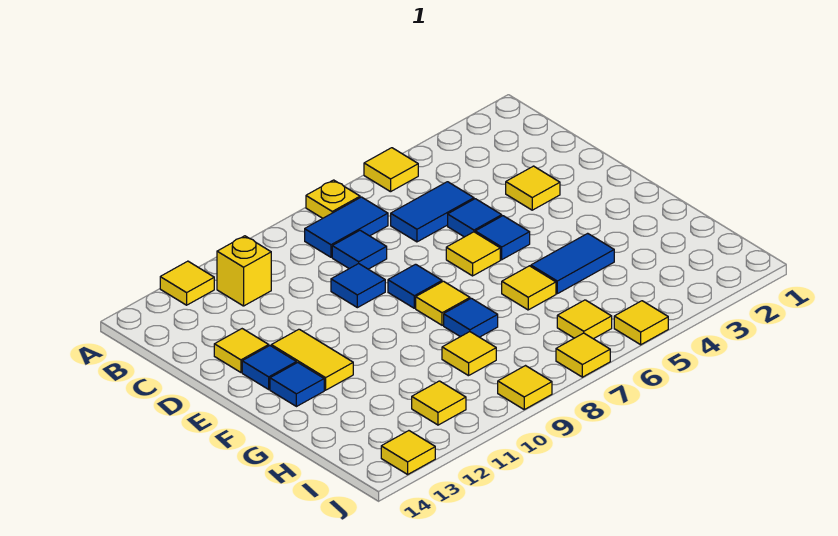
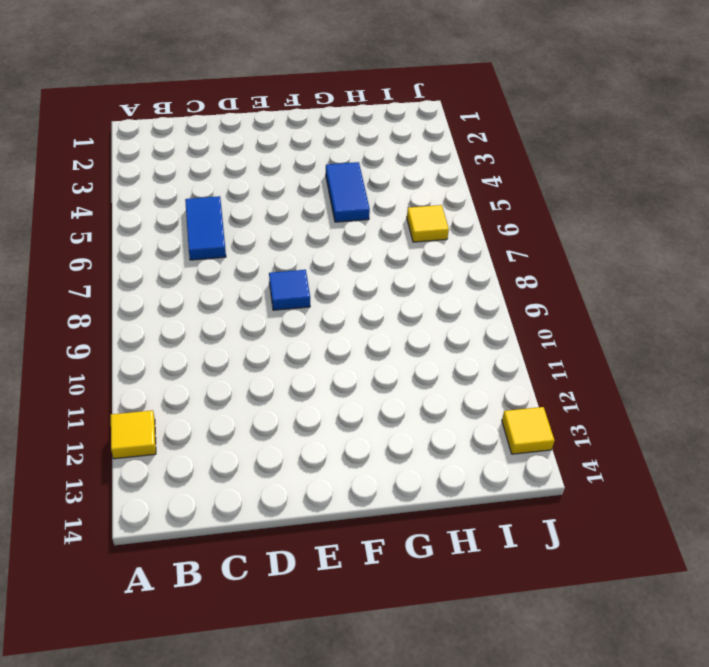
none -> yellow tile A5 level 1
none -> yellow plate A7 level 1
none -> blue tile B7:B8 level 1

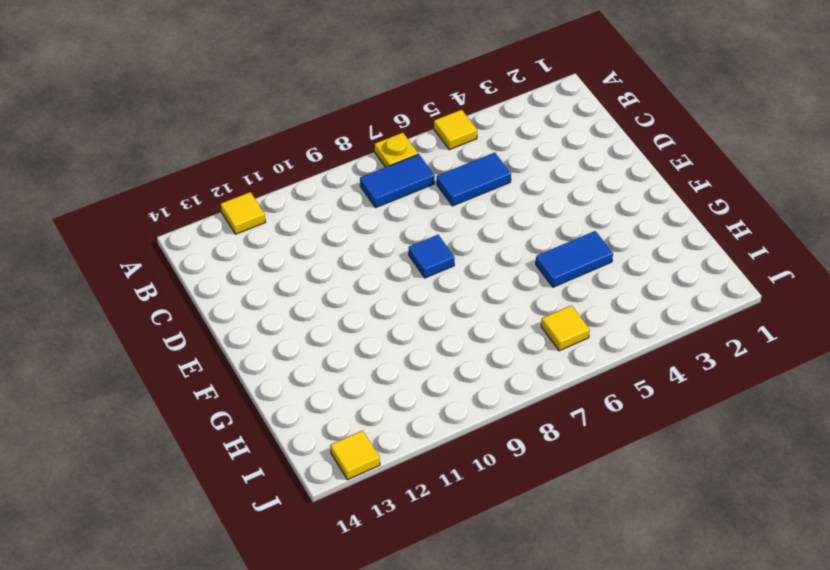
none -> yellow brick B11 level 1
none -> blue tile C8 level 1
none -> yellow tile D3 level 1

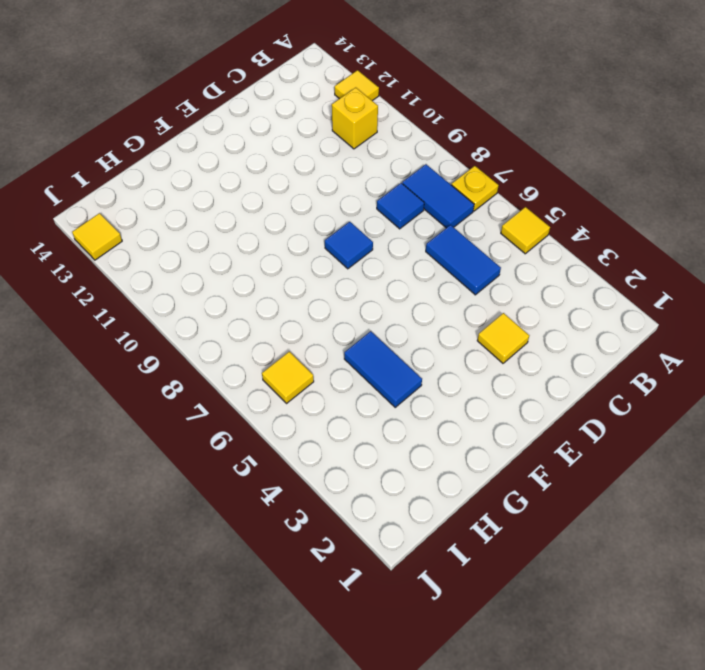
none -> blue tile D5 level 1
none -> blue tile D9 level 1
none -> yellow tile D13 level 1

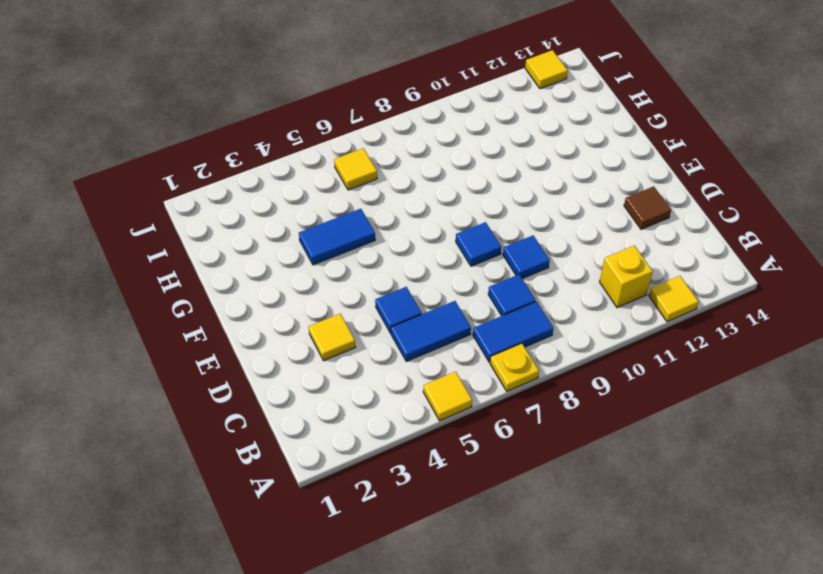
brown tile D13 level 1 -> yellow tile D13 level 1
none -> blue tile E5 level 1
none -> yellow tile E6 level 1
none -> yellow tile E12:F12 level 1

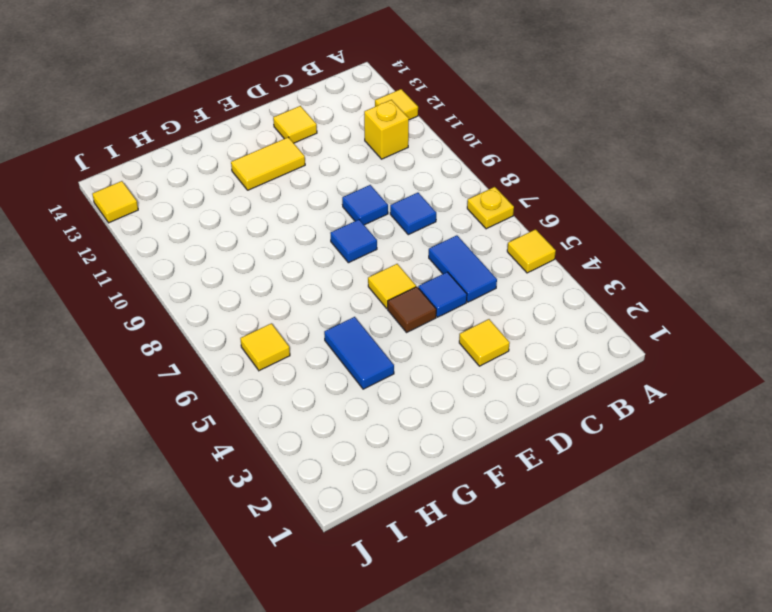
brown tile E5 level 1 -> blue tile E5 level 1
none -> blue tile B7:B8 level 1
none -> blue tile E13 level 1
none -> yellow tile F8 level 1

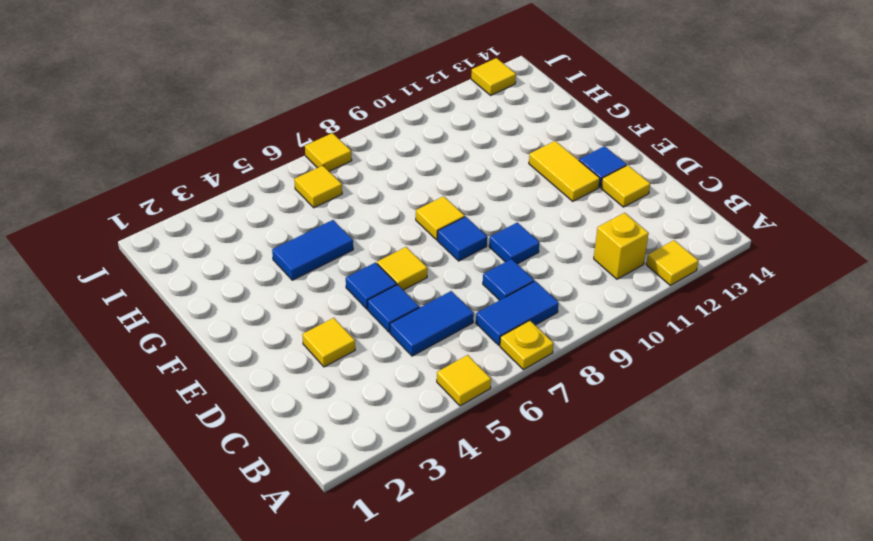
none -> blue tile F13 level 1
none -> yellow tile G6 level 1
none -> blue tile G8 level 1

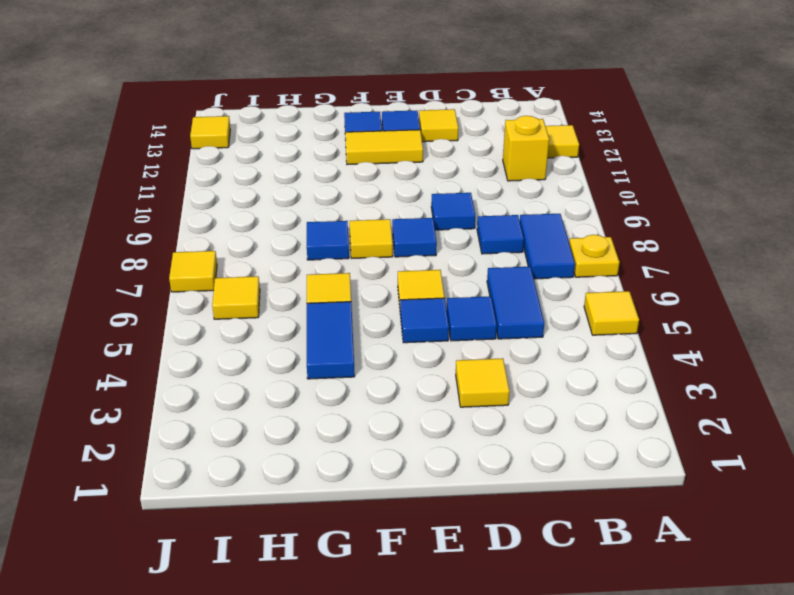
none -> yellow tile H9 level 1
none -> yellow tile I11 level 1
none -> yellow tile J5 level 1

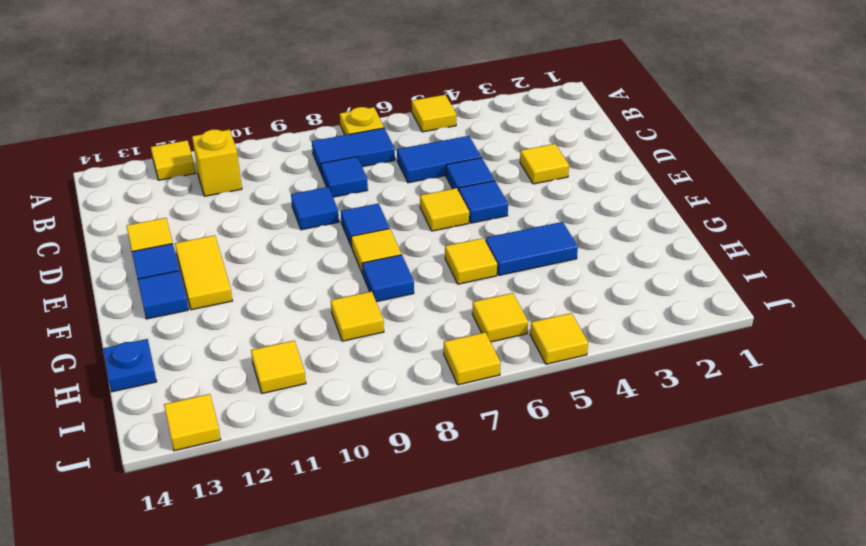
blue plate H14 level 1 -> none
none -> yellow tile J9 level 1

